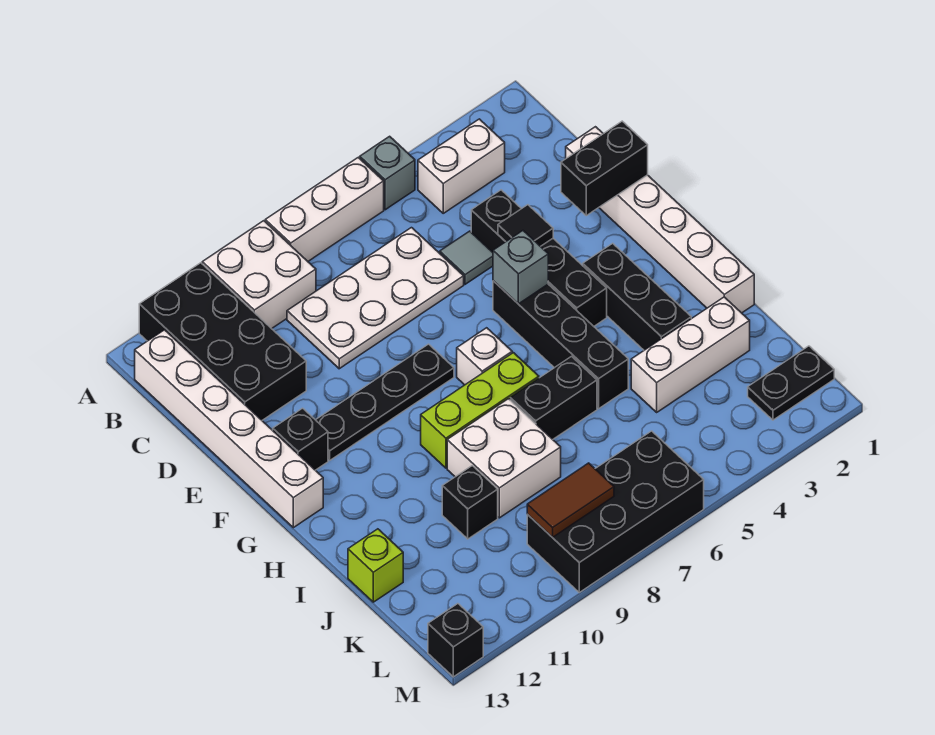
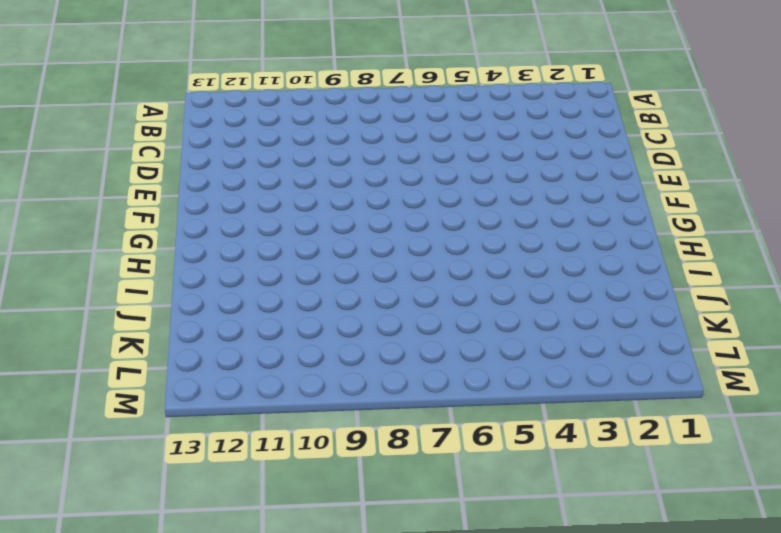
none -> grey brick A5 level 1
none -> white brick A6:A8 level 1
none -> white brick A9:B10 level 1

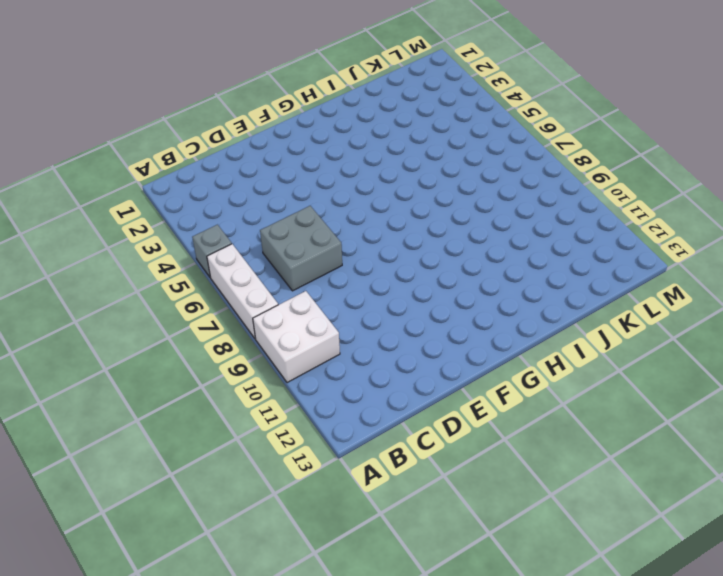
grey brick C6:D7 level 1 -> white plate C6:D9 level 1
none -> black brick A11:D12 level 1
none -> white brick B3:B4 level 1
none -> white brick B13:G13 level 1

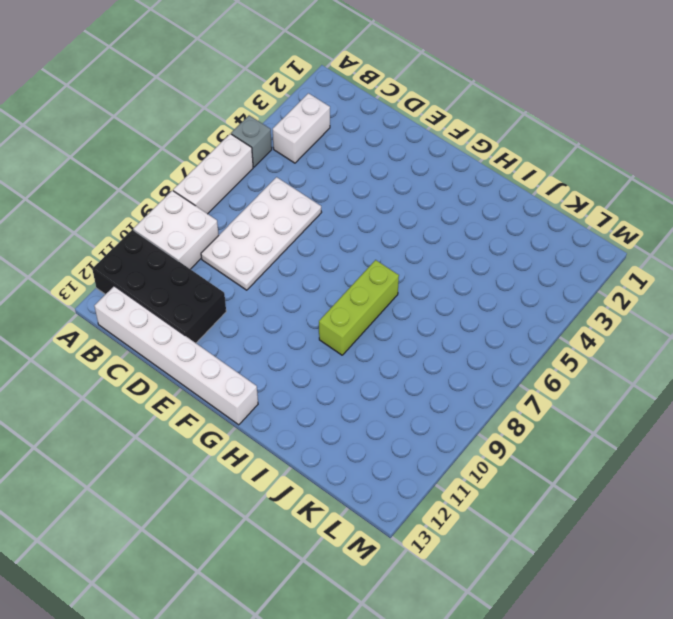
none -> white brick D1:I1 level 1
none -> black brick D4:G4 level 1
none -> grey tile D5 level 1

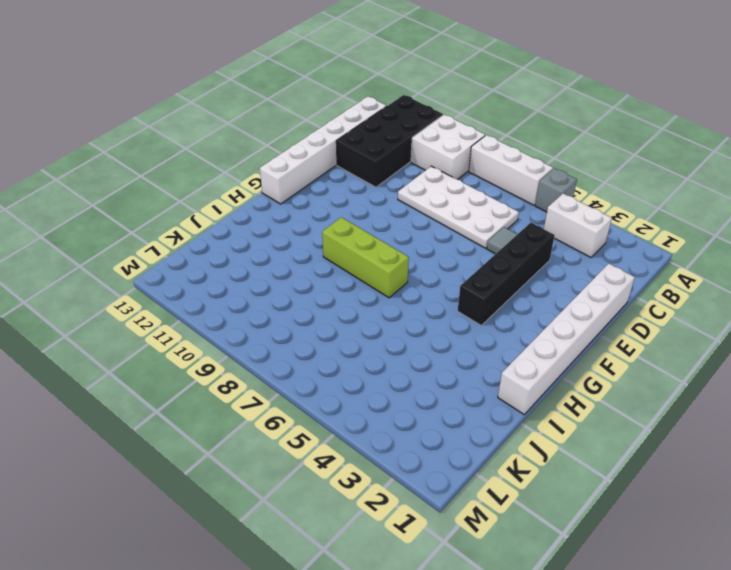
none -> black brick F5:I5 level 1
none -> black plate F8:F11 level 1
none -> black brick F12 level 1

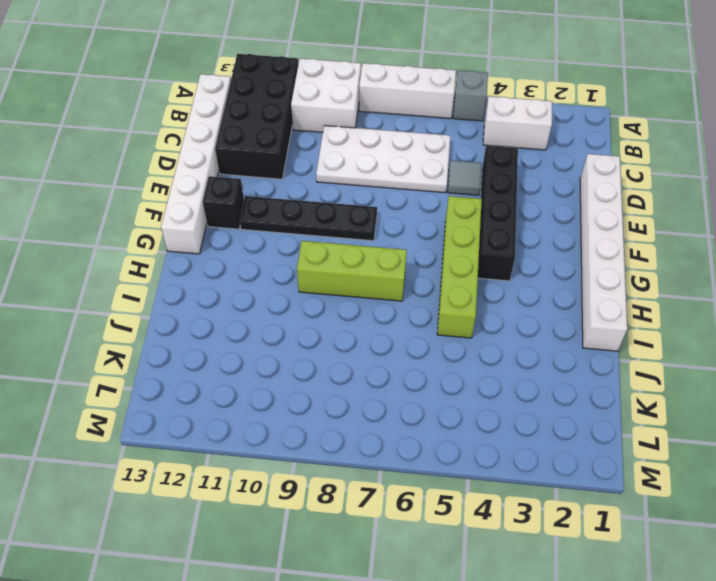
lime brick F5:I5 level 1 -> black brick F5:I5 level 1
none -> black brick G3:I3 level 1
none -> white brick G7 level 1
none -> black brick I6:I7 level 1

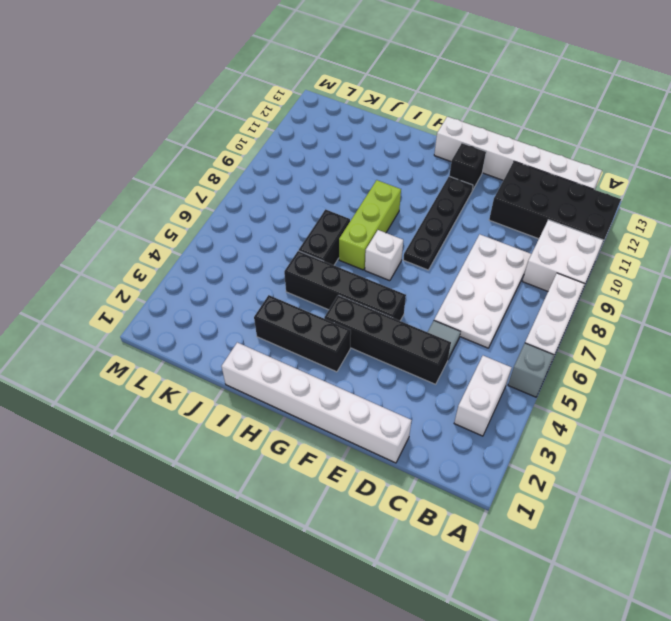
none -> white brick I8:J9 level 1
none -> white brick J2:J4 level 1
none -> black brick J10 level 1

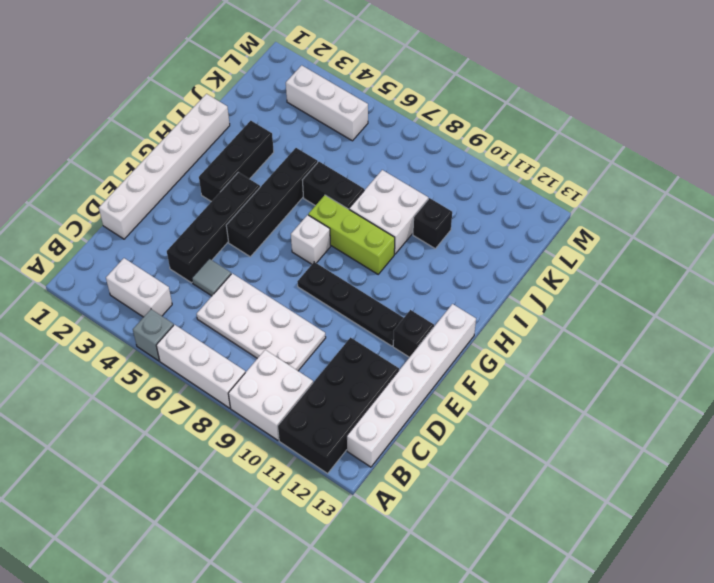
white brick L3:L5 level 1 -> white brick J2:J4 level 1
none -> lime brick J13 level 1
none -> black plate L1:L2 level 1
none -> black brick L6:M9 level 1

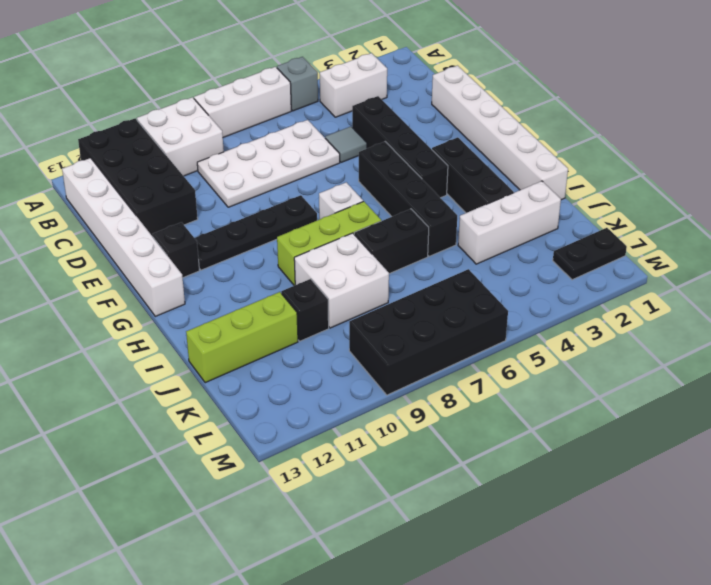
lime brick J11:J13 level 1 -> lime brick J13 level 1
none -> black brick M13 level 1
none -> black brick E1:E2 level 2
none -> black tile E4 level 2

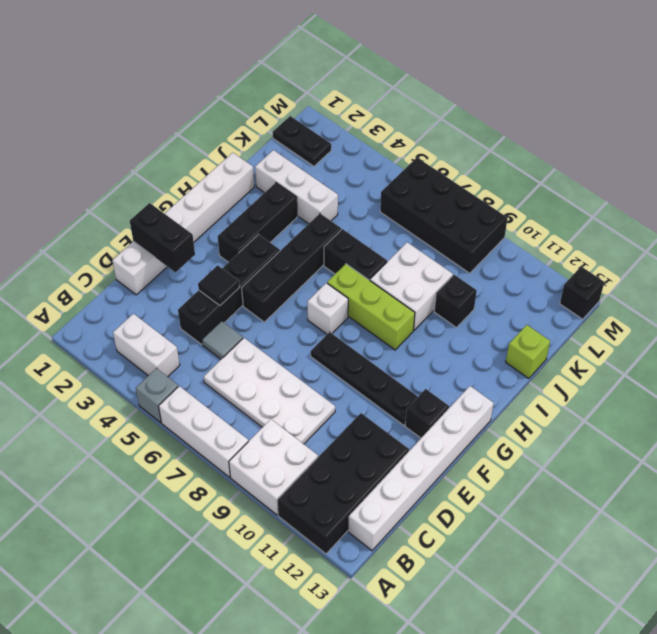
none -> grey brick F5 level 2
none -> brown tile L8:L9 level 2

